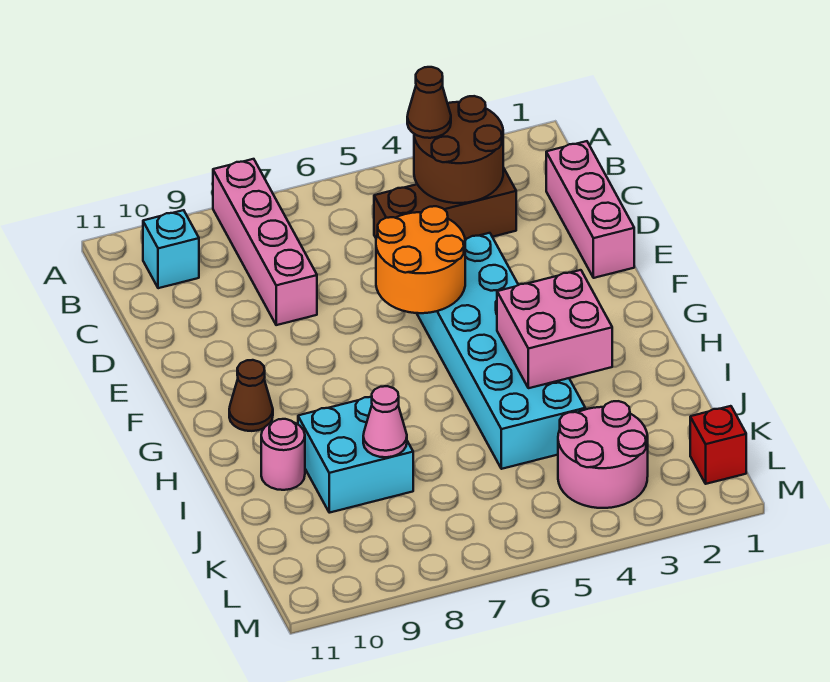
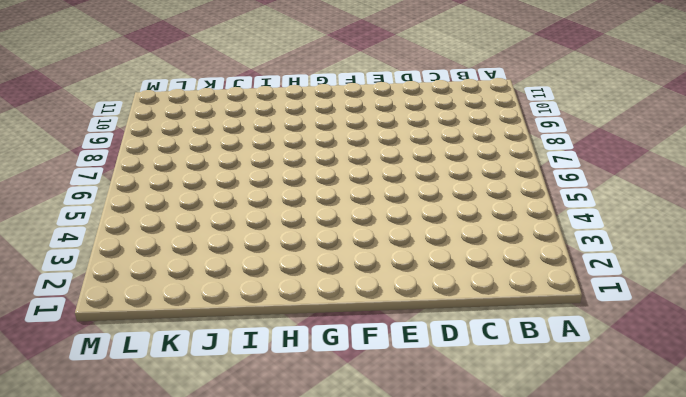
none -> pink brick A8:D8 level 1
none -> cyan brick B10 level 1
none -> pink brick C1:E1 level 1

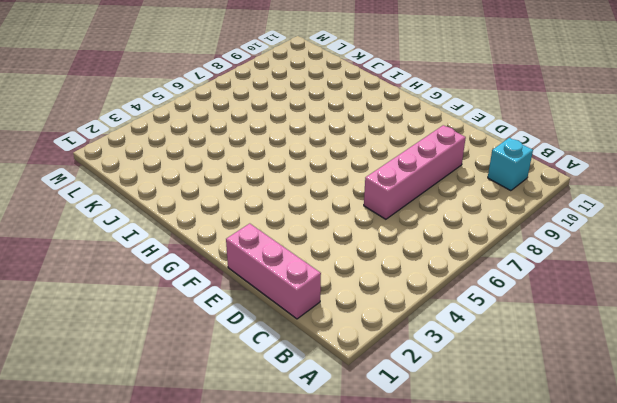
pink brick D6:D9 level 1 -> pink brick A8:D8 level 1
none -> brown brick C3:C5 level 1
none -> cyan brick E4:J5 level 1
none -> brown cone G10 level 1

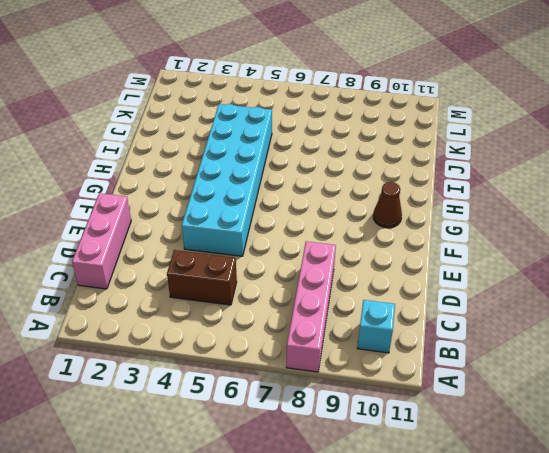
brown brick C4:C5 level 1 -> brown brick C3:C5 level 1
none -> cyan brick I8:J9 level 1
none -> pink round brick I10 level 1
none -> pink round brick K3:L4 level 1

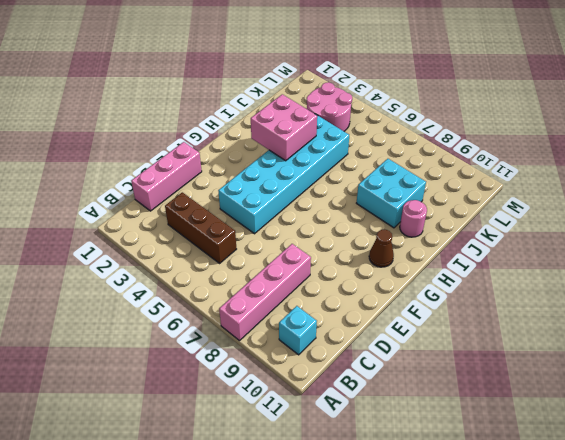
none -> red brick L1 level 1
none -> brown round brick B3:C4 level 2
none -> orange round brick E5:F6 level 2

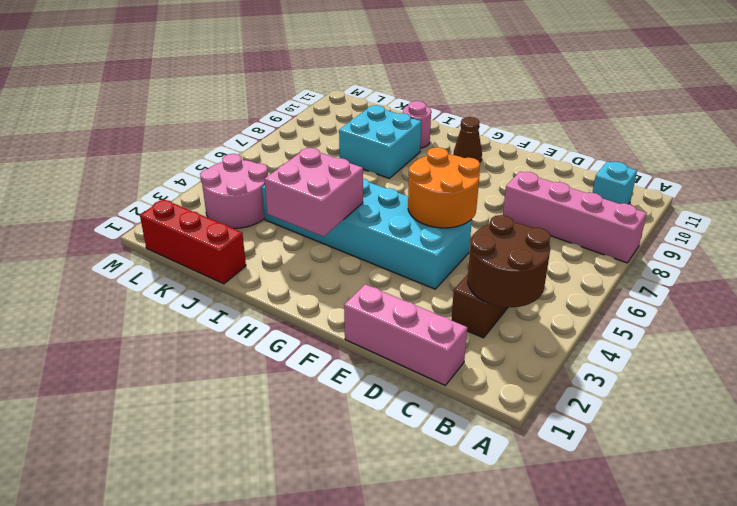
red brick J1:L1 level 1 -> red brick L1 level 1
none -> pink cone J8 level 2
none -> brown cone B4 level 3

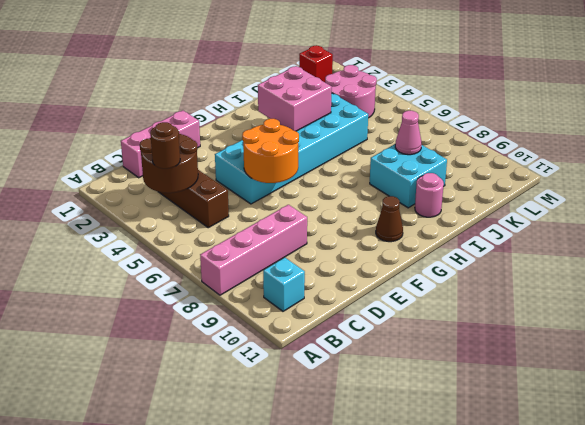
brown round brick B4 level 3 -> brown cone B4 level 3

